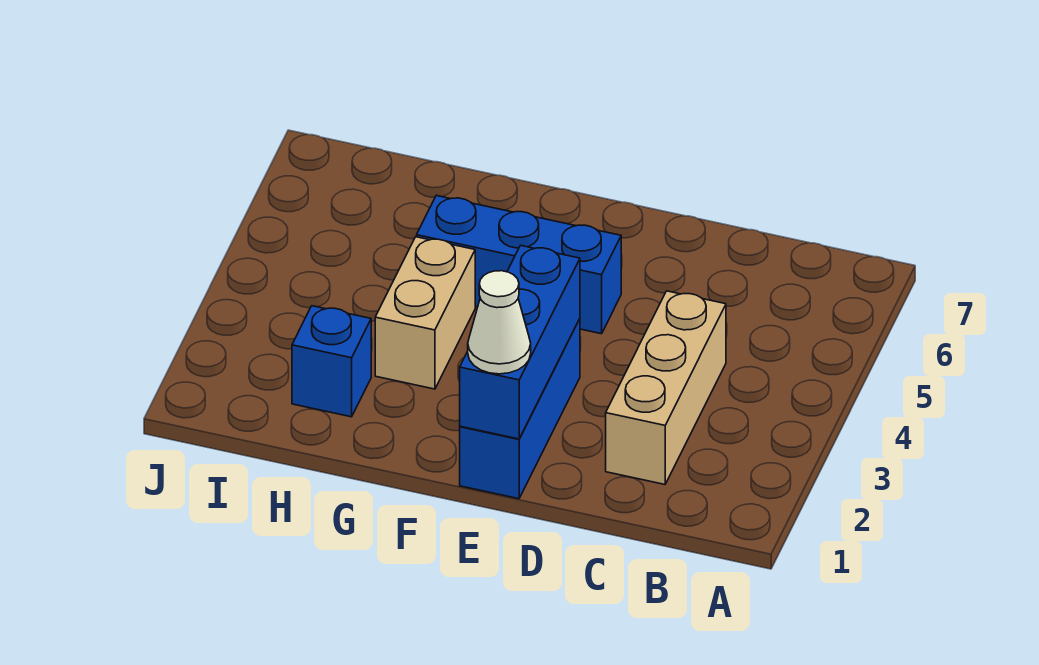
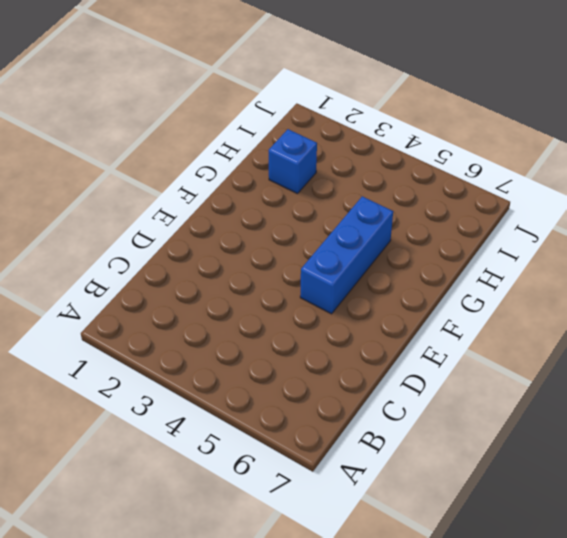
none -> tan brick C2:C4 level 1
none -> blue brick E1:E3 level 1

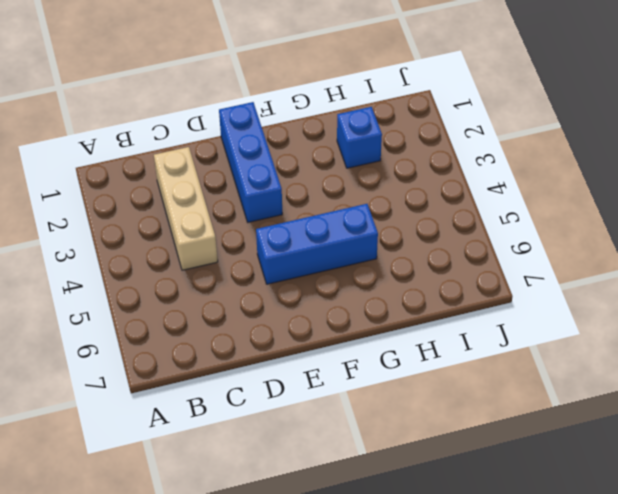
none -> tan brick G3:G4 level 1
none -> blue brick E1:E3 level 2

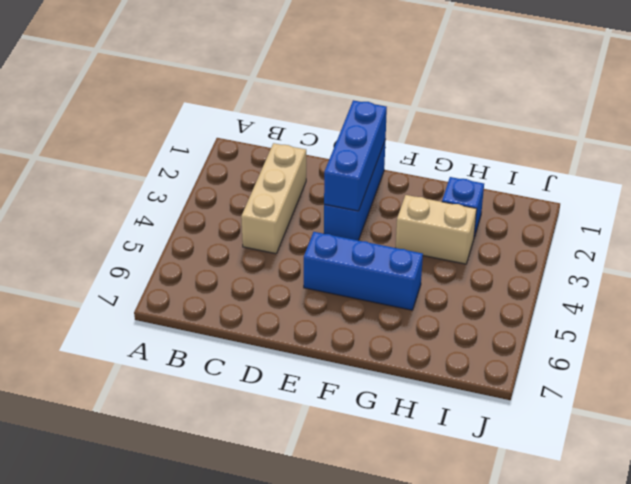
tan brick G3:H3 level 1 -> tan brick G3:G4 level 1
none -> white cone E1 level 3

